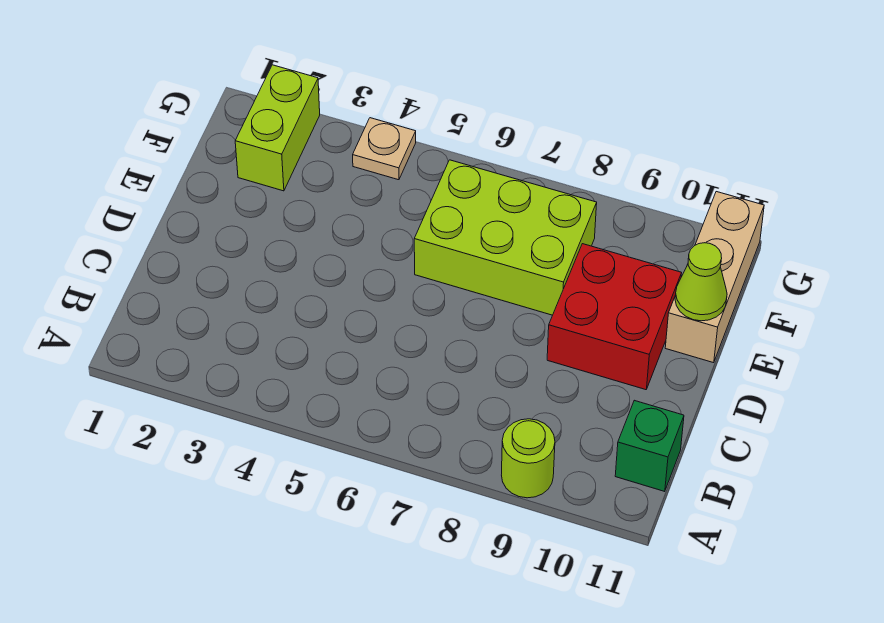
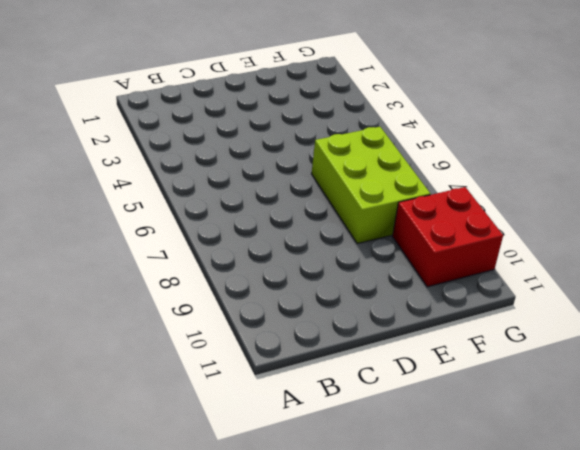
red brick F9:G10 level 1 -> red brick D9:E10 level 1
none -> lime round brick A9 level 1
none -> green brick B11 level 1

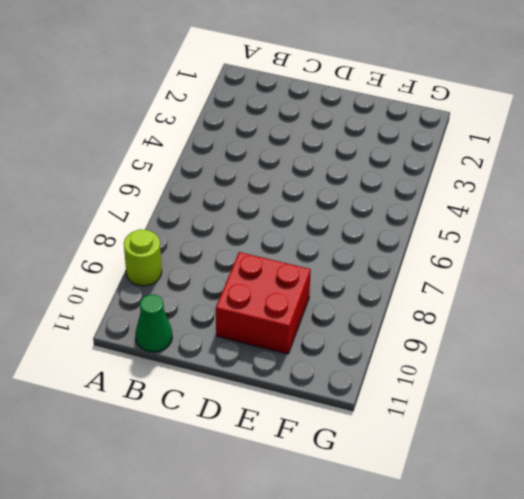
green cone B11 level 1 -> green brick B11 level 1
none -> lime brick E6:F8 level 1
none -> tan brick E11:G11 level 1

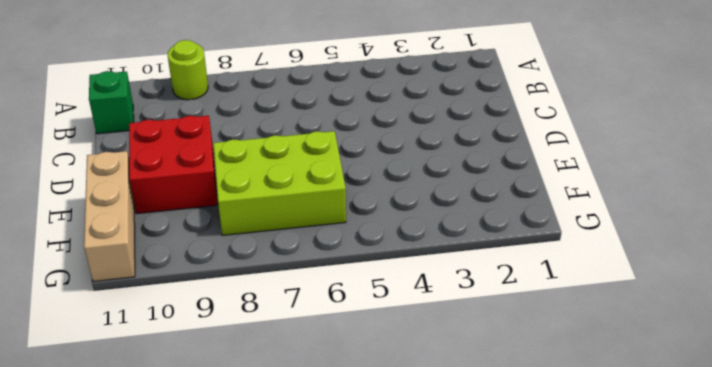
none -> lime brick F2:G2 level 1
none -> tan plate G4 level 1

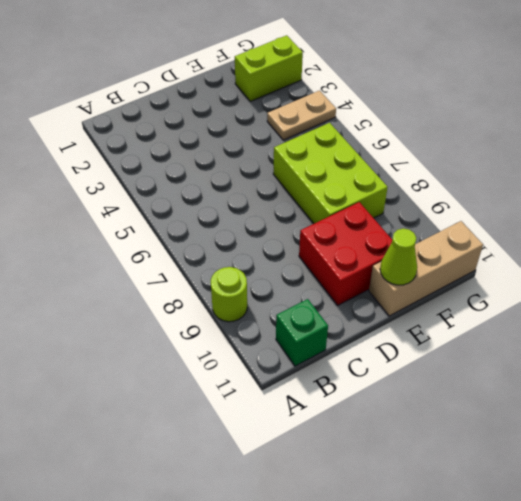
tan plate F4:G4 level 1 -> tan plate G4 level 1

